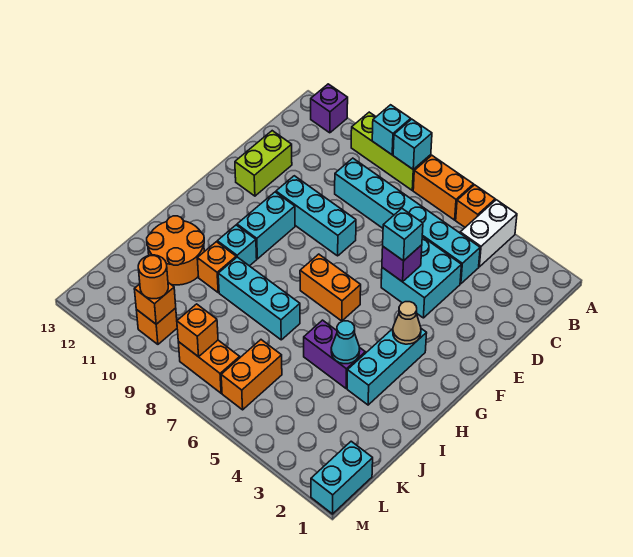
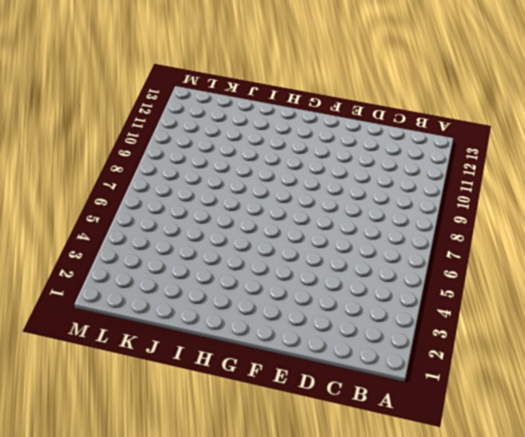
none -> white brick A4:B4 level 1
none -> orange brick A5 level 1
none -> orange brick A6:A7 level 1
none -> lime brick A8:A10 level 1

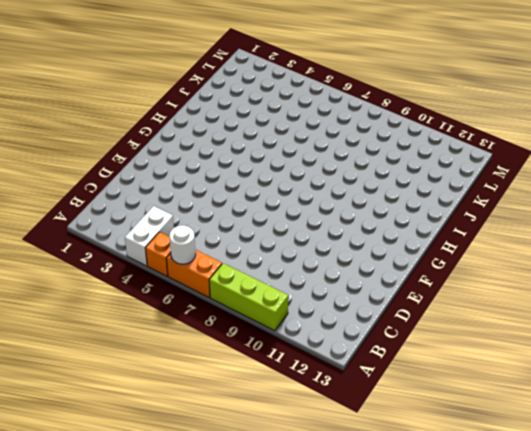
white round brick A6 level 2 -> none
none -> purple brick A12 level 1
none -> cyan brick C4:C9 level 1
none -> cyan brick D4:E5 level 1
none -> lime brick D12:E12 level 1

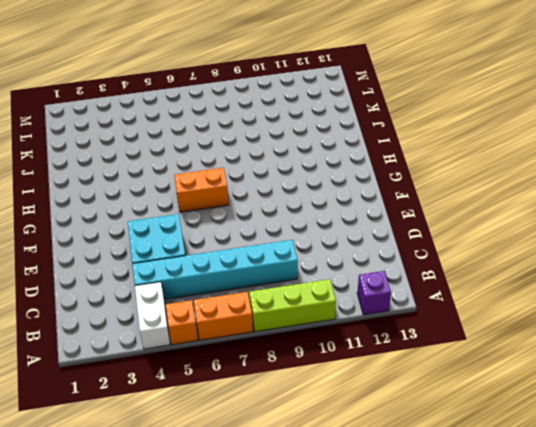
none -> lime brick D12:E12 level 1
none -> cyan brick E8:E10 level 1
none -> cyan brick F10:G10 level 1
none -> cyan brick G3:I3 level 1

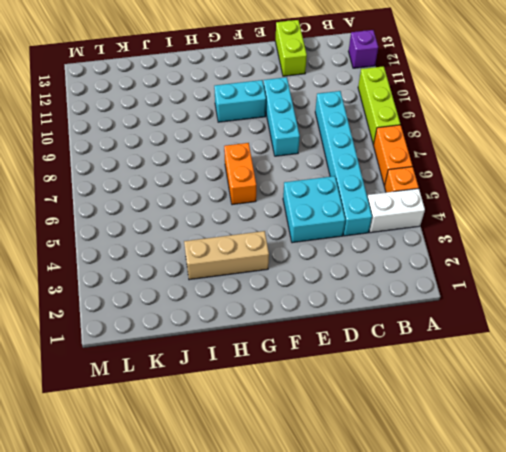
lime brick D12:D13 level 1 -> lime brick D12:E12 level 1
tan brick G3:I3 level 1 -> cyan brick G3:I3 level 1
none -> cyan brick H10 level 1
none -> purple brick I4:I5 level 1
none -> cyan brick I7:I9 level 1
none -> orange brick I10 level 1

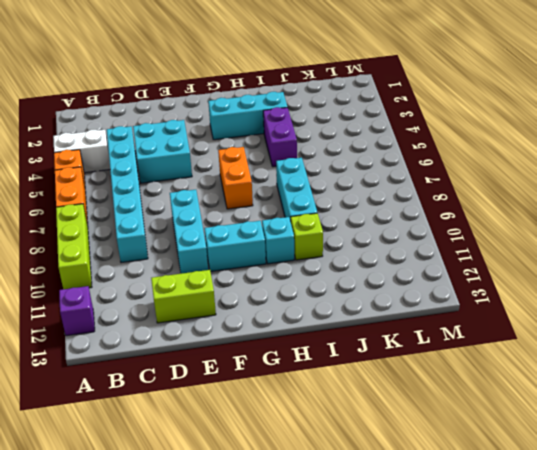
lime brick I10 level 1 -> orange brick I10 level 1
none -> orange round brick I11:J12 level 1
none -> orange brick K6:L6 level 1
none -> cyan brick L1:M1 level 1
none -> orange brick L7:L8 level 1

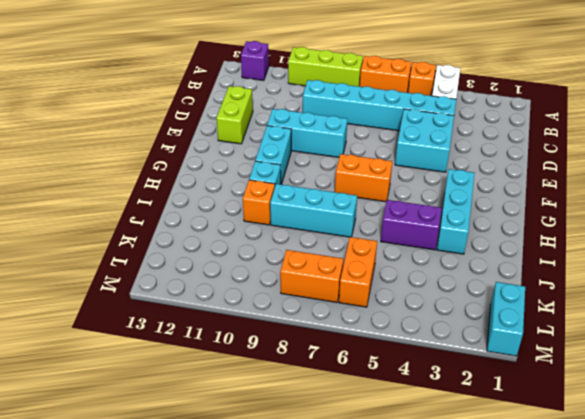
none -> orange round brick I11:J12 level 1
none -> orange brick L10 level 1
none -> cyan brick A8 level 2
none -> cyan brick A9 level 2

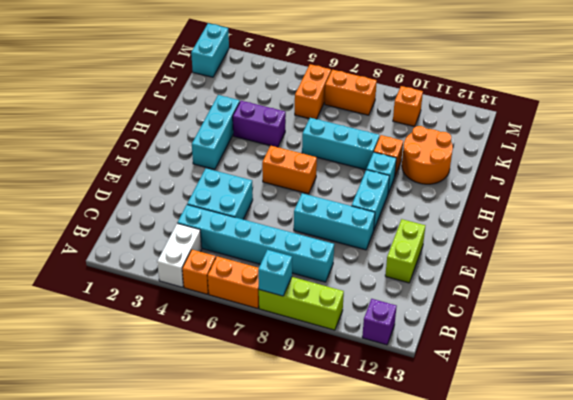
none -> cyan brick A9 level 2
none -> purple brick E5 level 2
none -> tan cone G3 level 2
none -> cyan cone I4 level 2

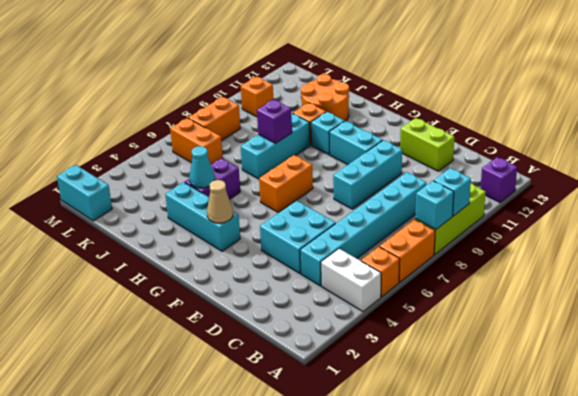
purple brick I8 level 2 -> purple brick E5 level 2
none -> orange brick L8 level 2
none -> orange brick L10 level 2
none -> cyan brick E5 level 3
none -> orange round brick L10 level 3

